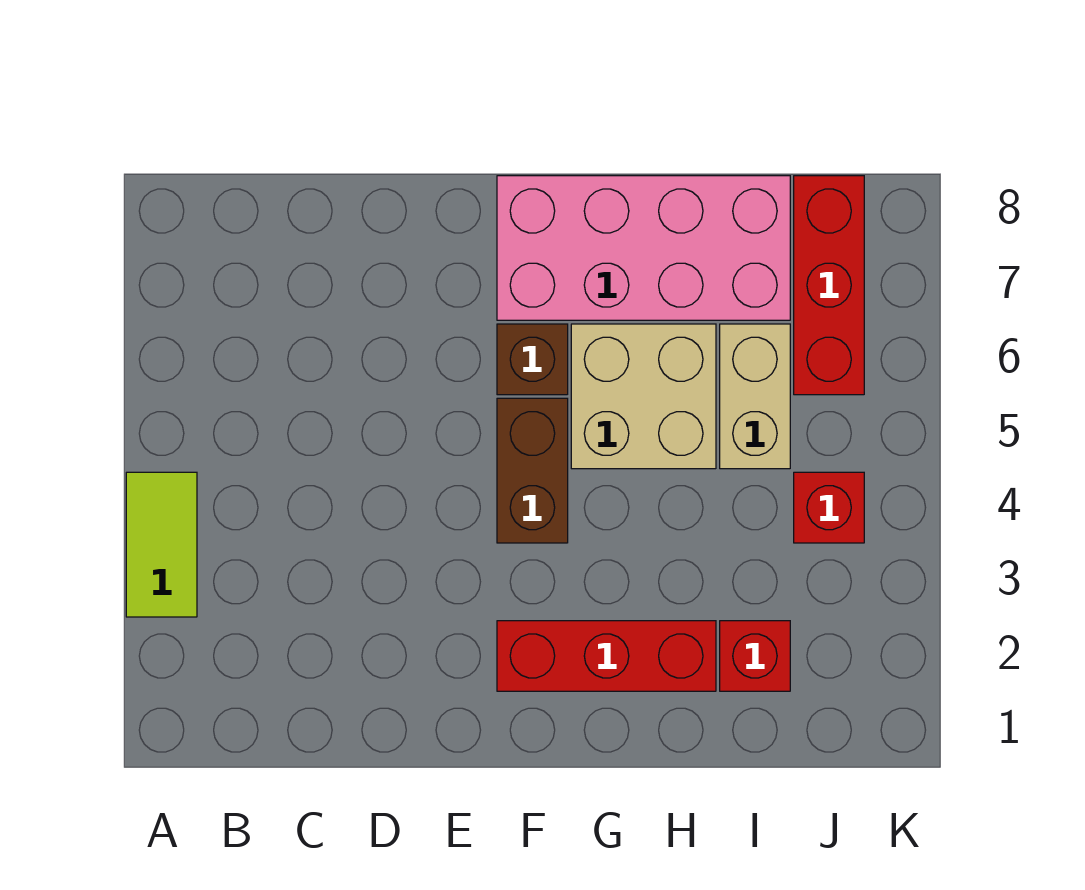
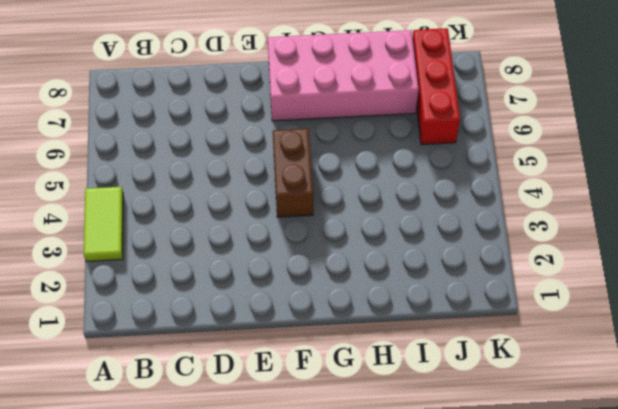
none -> red brick F2:H2 level 1
none -> brown brick F6 level 1

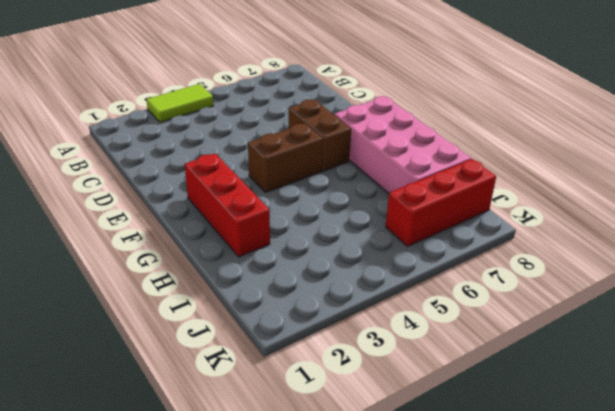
brown brick E6:F6 level 1 -> brown brick F6 level 1
none -> tan brick G5:H6 level 1
none -> red brick I2 level 1

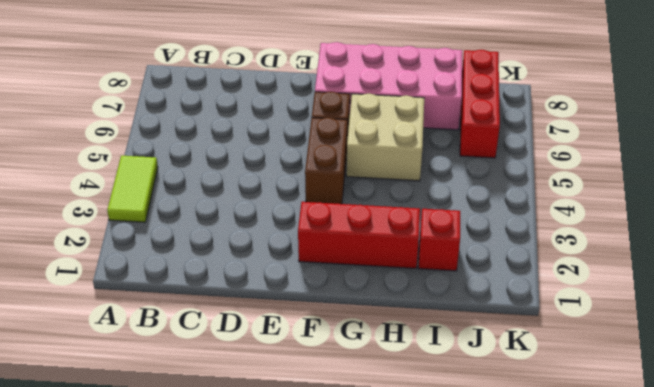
none -> tan brick I5:I6 level 1
none -> red brick J4 level 1

